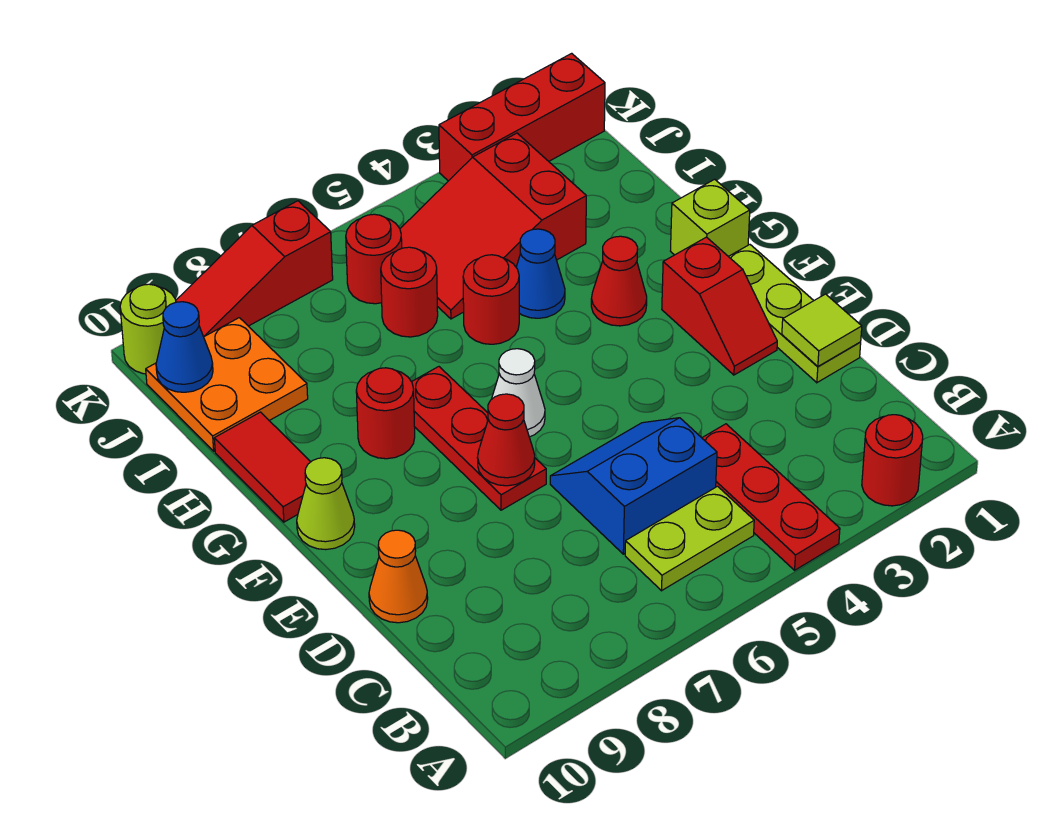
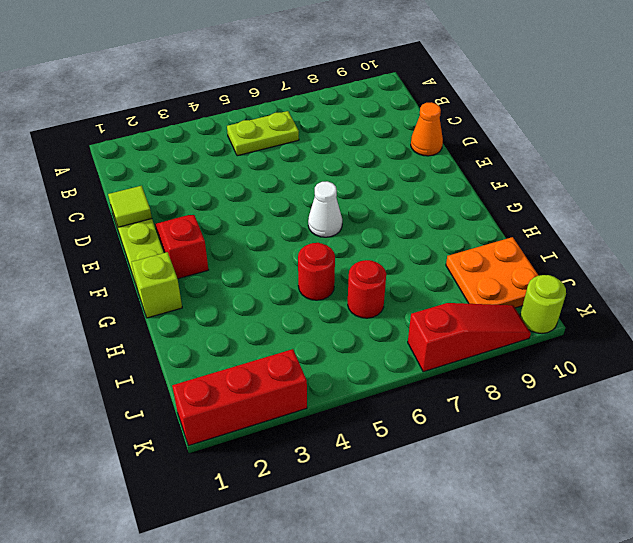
none -> red round brick A2 level 1
none -> red plate A4:C4 level 1
none -> blue slope C5:D6 level 1 top C

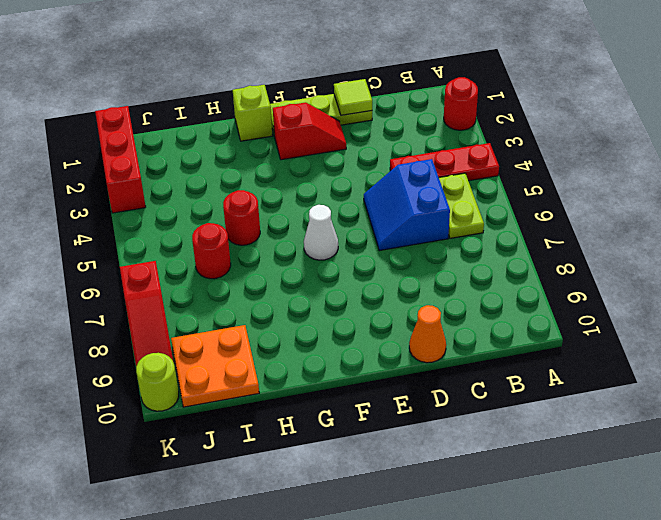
none -> red plate E7:G7 level 1
none -> lime cone F10 level 1
none -> red cone G3 level 1

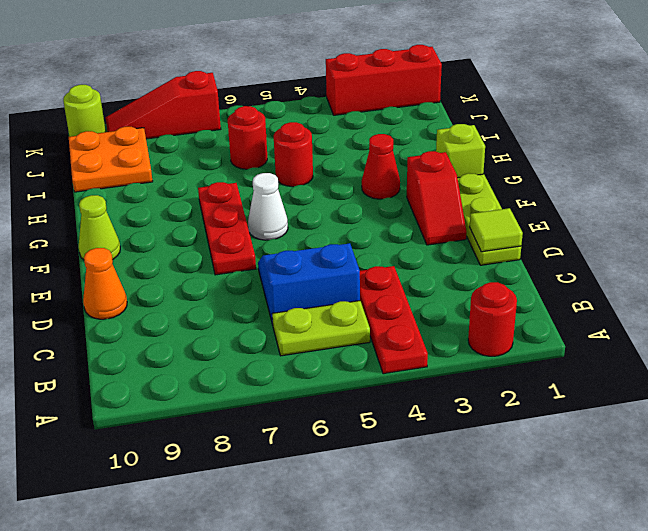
none -> red round brick G8 level 1
none -> red tile G10:H10 level 1
none -> blue cone H4 level 1

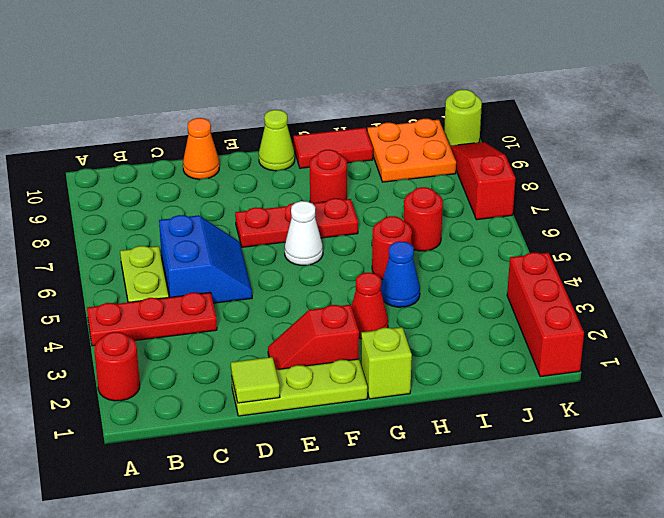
none -> red slope I3:J5 level 1 top 3
none -> red round brick J6 level 1
none -> red cone E7 level 2

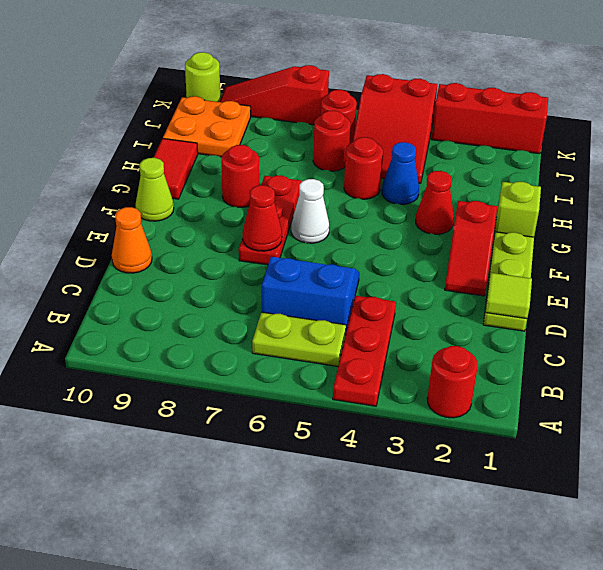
red slope I4:K5 level 1 top K -> red slope I3:J5 level 1 top 3
none -> blue cone J10 level 2

